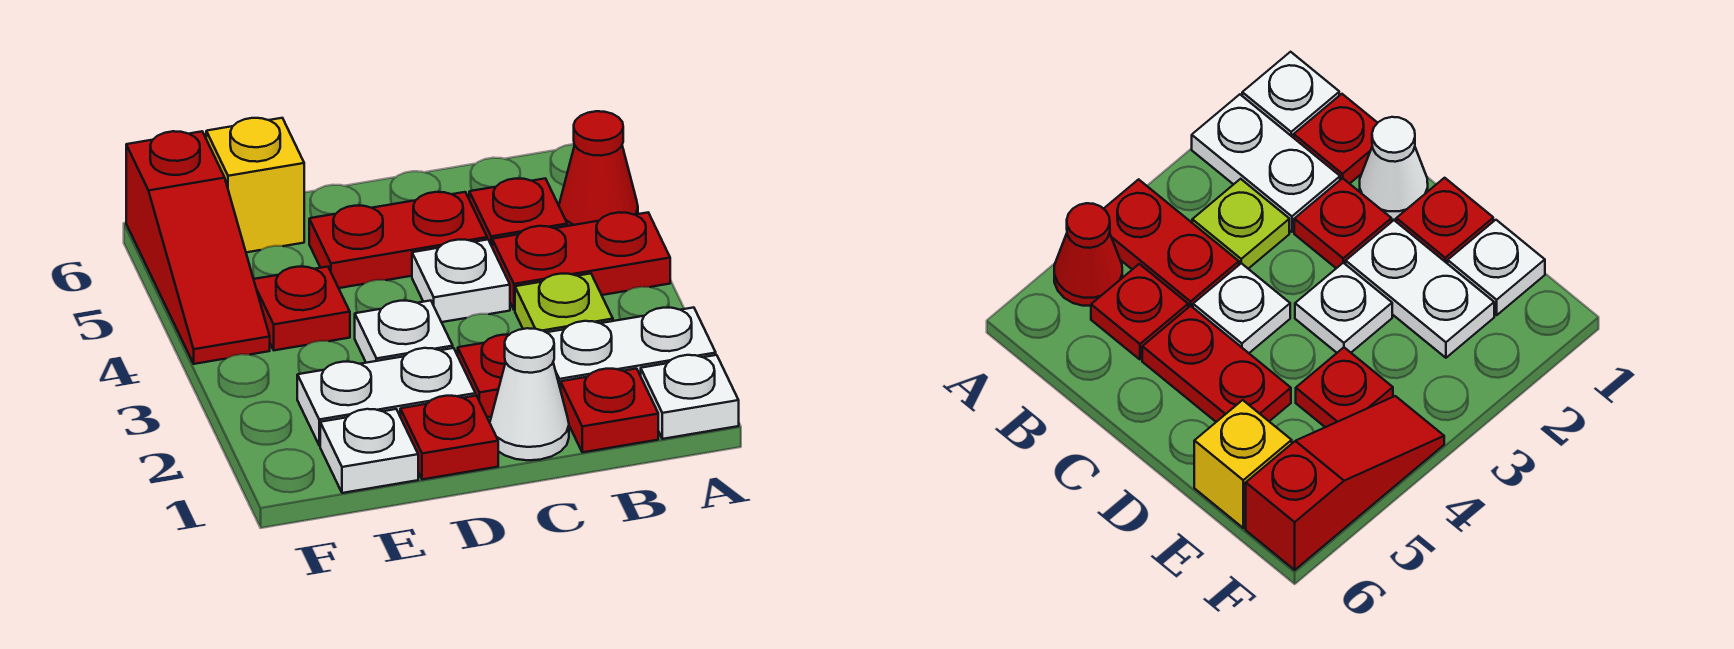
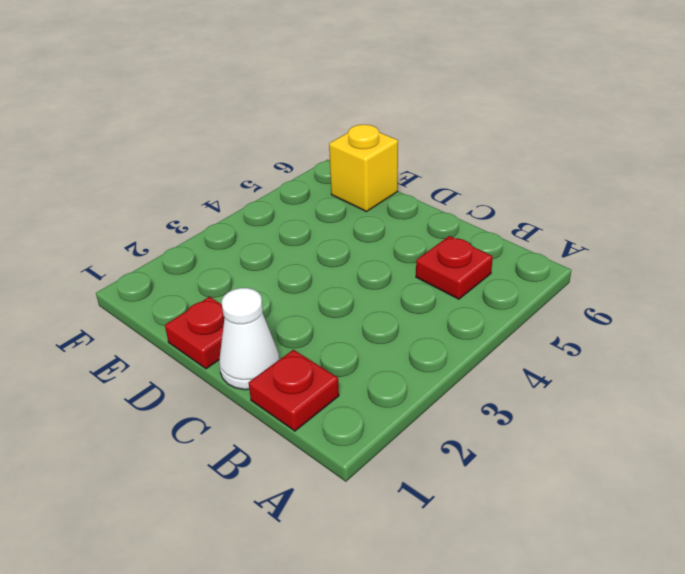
none -> white plate A1 level 1
none -> white plate A2:B2 level 1
none -> red plate A4:B4 level 1

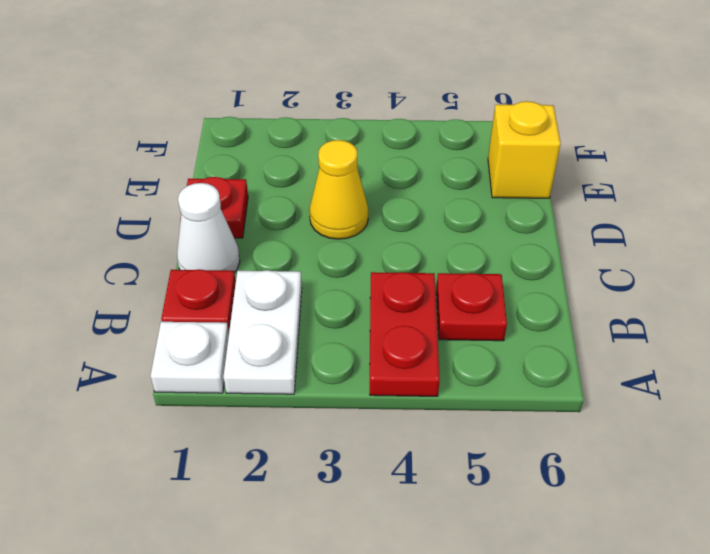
yellow cone D3 level 1 -> white plate D3 level 1
none -> red cone A5 level 1
none -> lime plate B3 level 1
none -> red plate C2 level 1

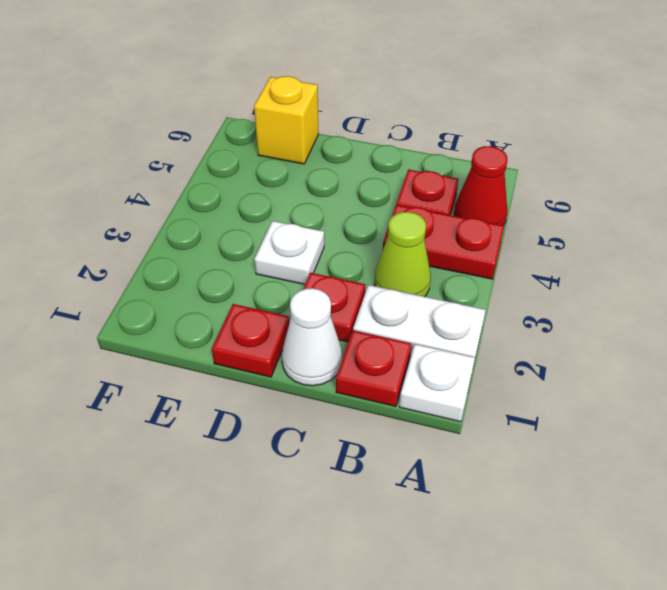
lime cone B3 level 1 -> lime plate B3 level 1
none -> white plate C4 level 1
none -> red plate C5:D5 level 1
none -> white plate D2:E2 level 1

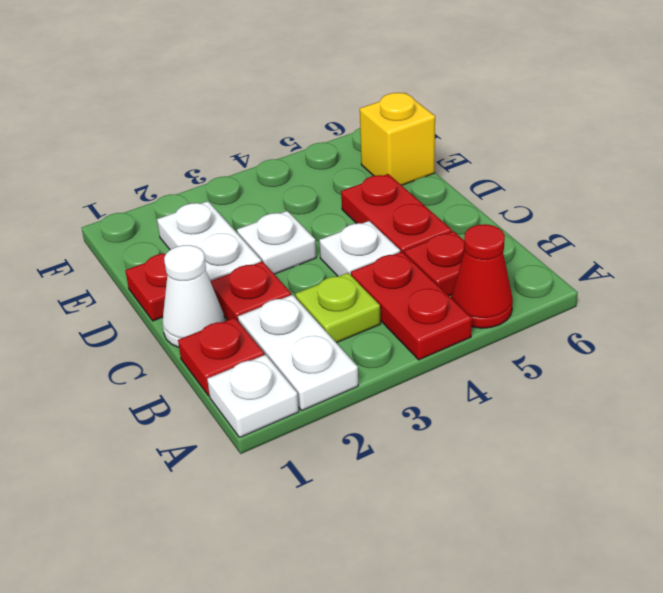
none -> white plate E1 level 1
none -> red plate E4 level 1
none -> red slope F4:F6 level 1 top 6

